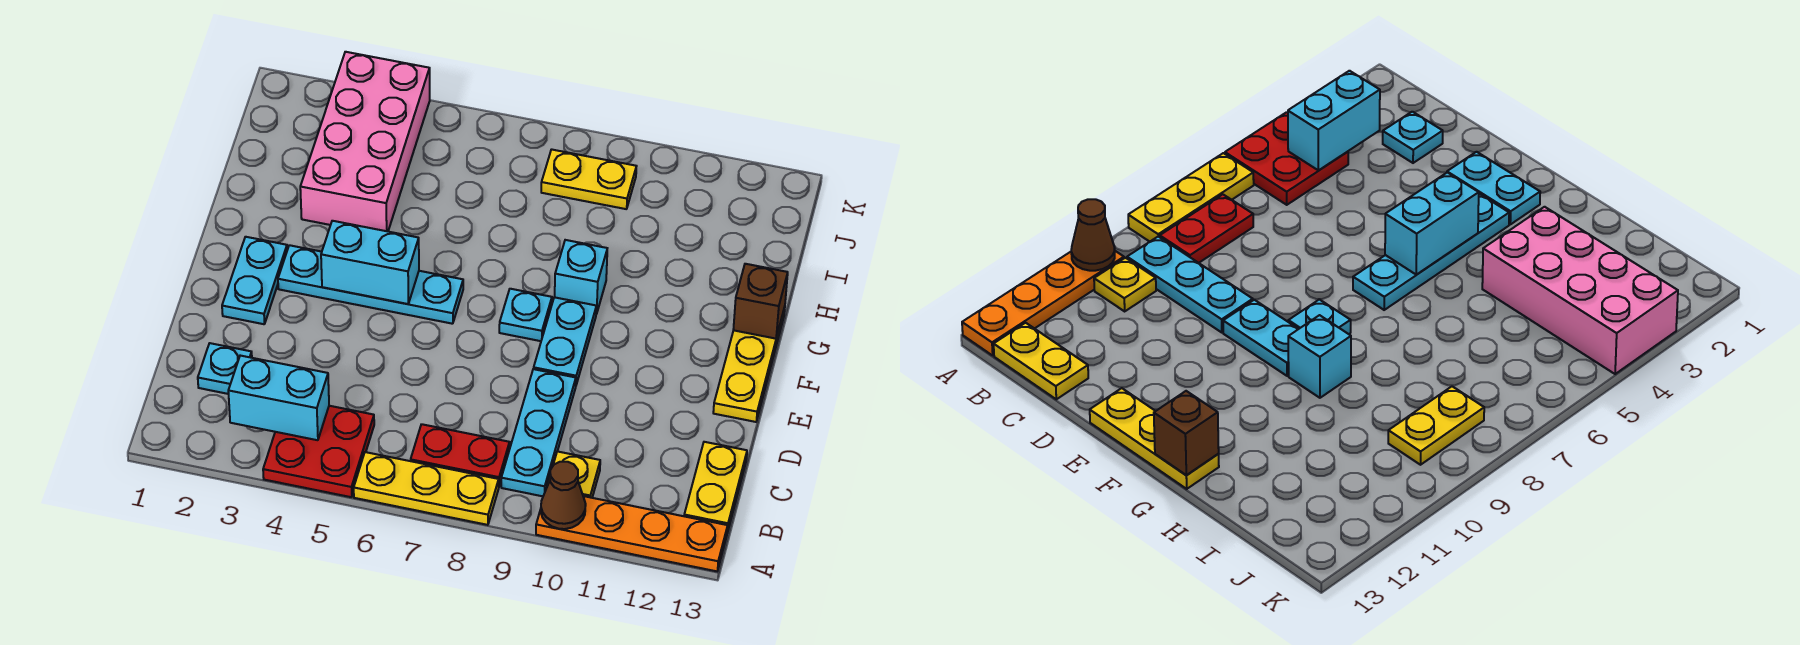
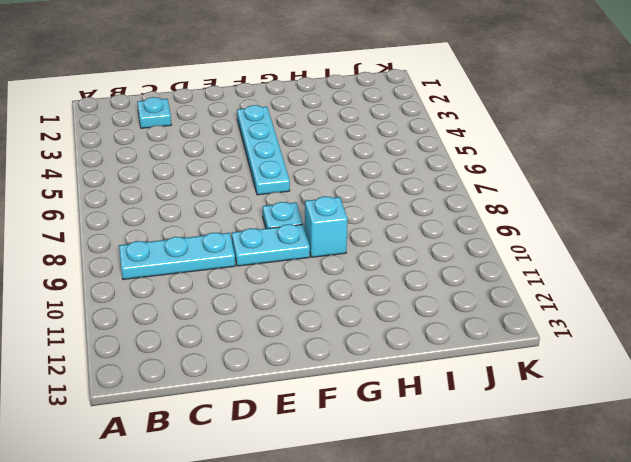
none -> red plate A4:B5 level 1
none -> yellow plate A6:A8 level 1
none -> orange plate A10:A13 level 1

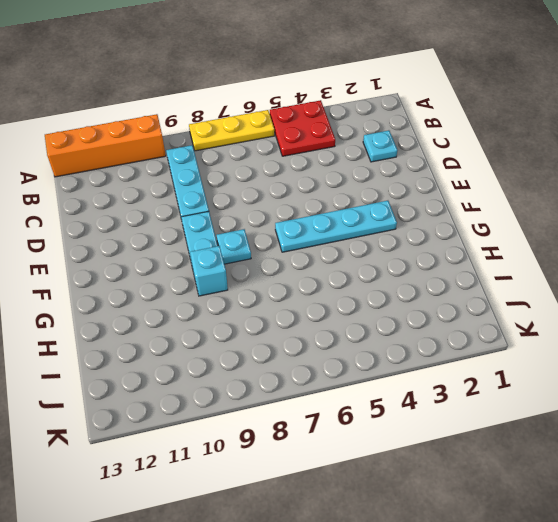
orange brick A10:A13 level 1 -> orange plate A10:A13 level 1
none -> red plate B7:B8 level 1
none -> yellow plate B10 level 1
none -> yellow plate B13:C13 level 1

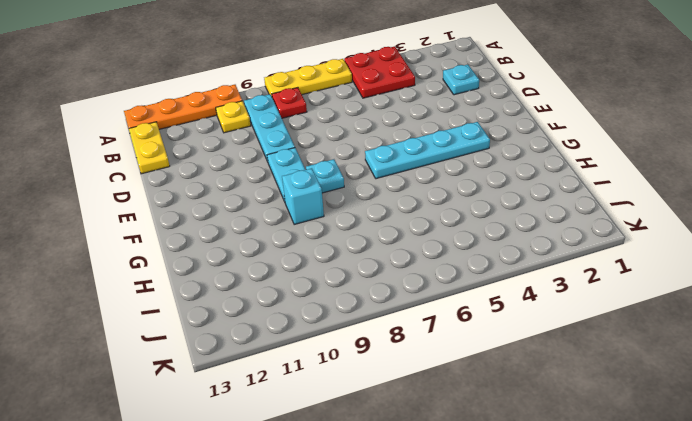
red plate B8 level 1 -> red plate B7:B8 level 1
none -> cyan plate E2:F2 level 1
none -> yellow plate E13:G13 level 1
none -> pink brick H3:K4 level 1

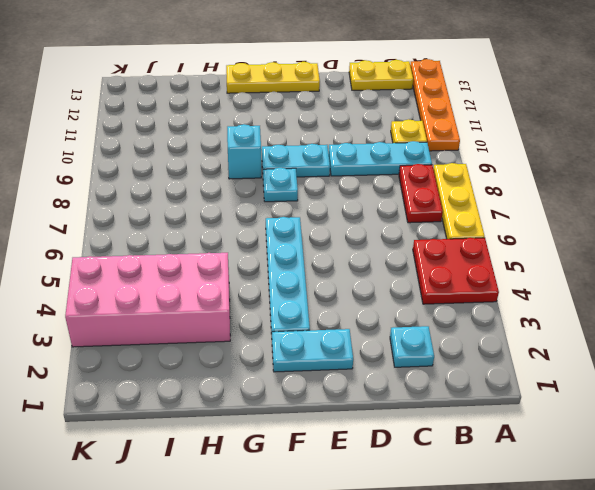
none -> yellow plate J8:J9 level 1
none -> brown cone A10 level 2
none -> cyan brick B3:B4 level 2

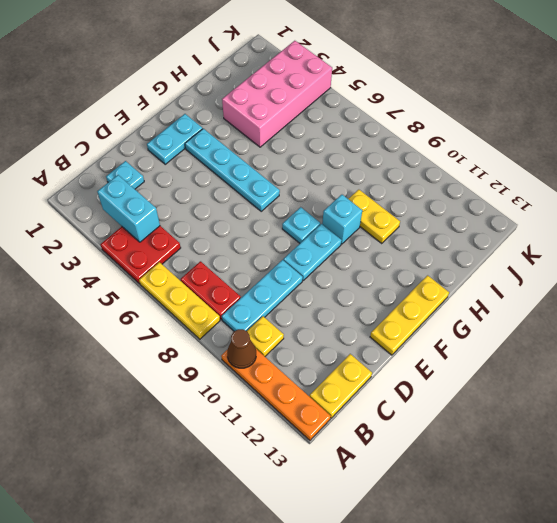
yellow plate H9:H10 level 1 -> yellow plate J8:J9 level 1
none -> cyan brick F4:F5 level 2
none -> brown brick G13 level 2

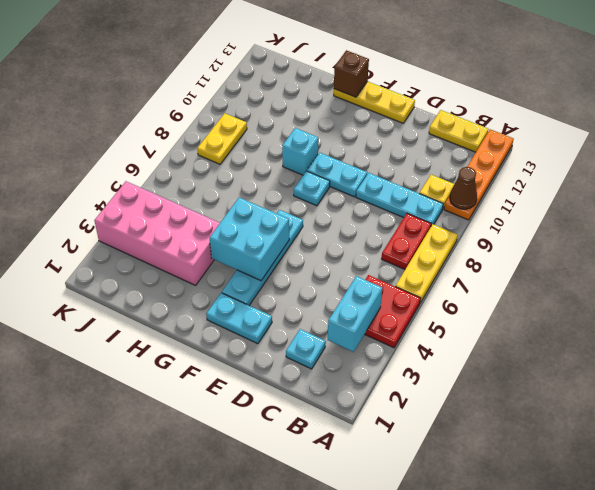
cyan brick F4:G5 level 2 -> cyan brick F4:F5 level 2

